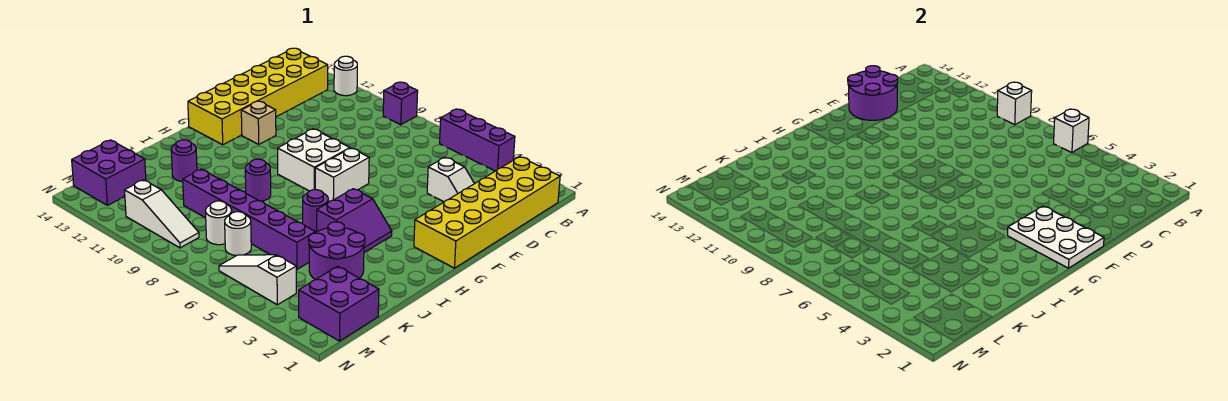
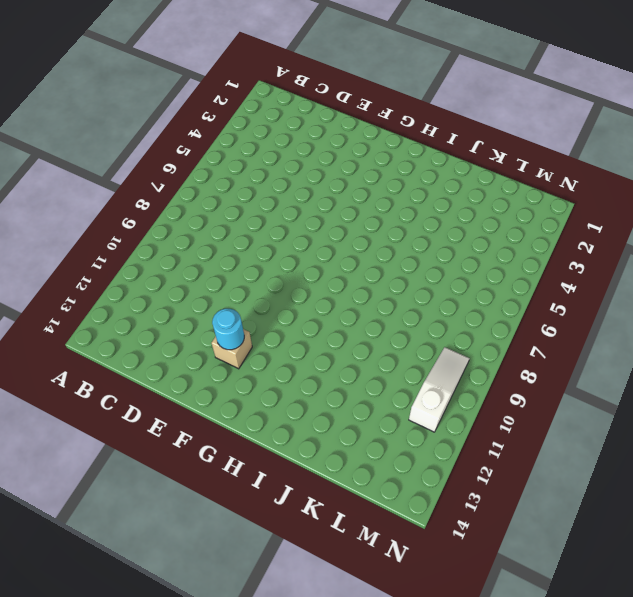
cyan round brick F12 level 2 -> none
none -> purple brick A4:A6 level 1
none -> purple brick A9 level 1
none -> white round brick A12 level 1

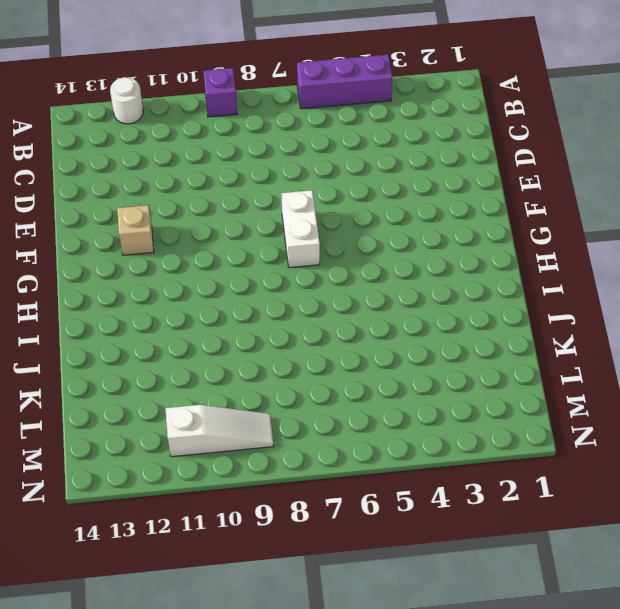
none -> yellow brick B1:G2 level 1
none -> yellow brick B13:G14 level 1
none -> white slope D3:D4 level 1 top 4

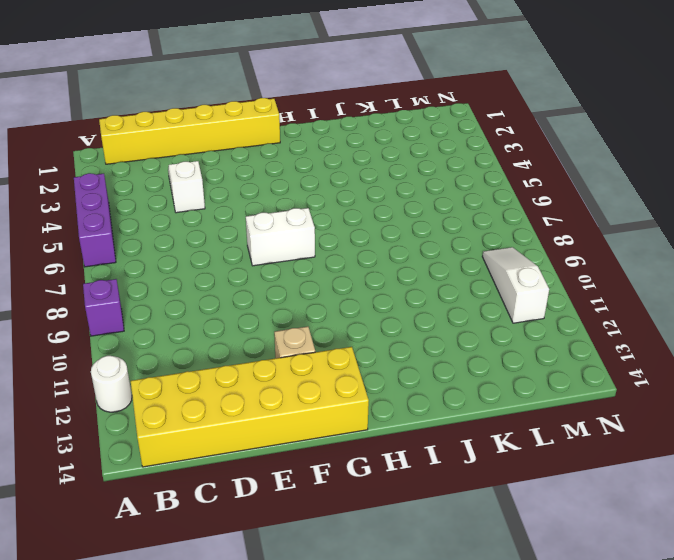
yellow brick B1:G1 level 1 -> yellow brick B1:G2 level 1
none -> white brick F8:G9 level 1
none -> purple slope H4:I5 level 1 top 5
none -> purple round brick I6 level 1

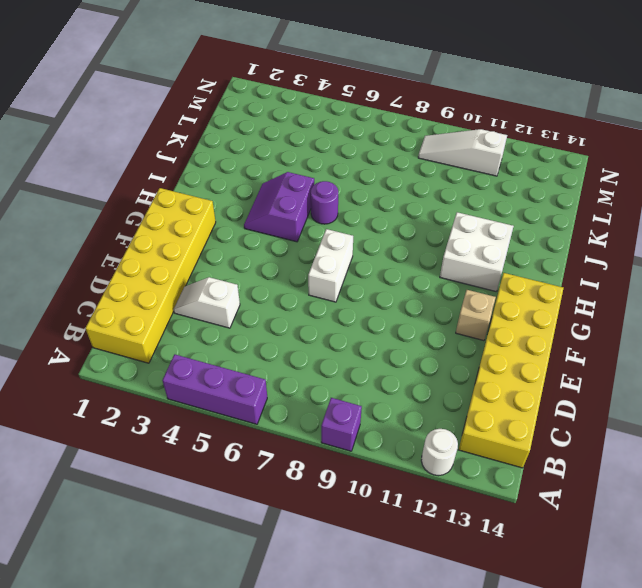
white brick H11:I12 level 1 -> white brick F8:G9 level 1
none -> purple round brick I9 level 1
none -> purple round brick J3:K4 level 1
none -> purple round brick J12 level 1

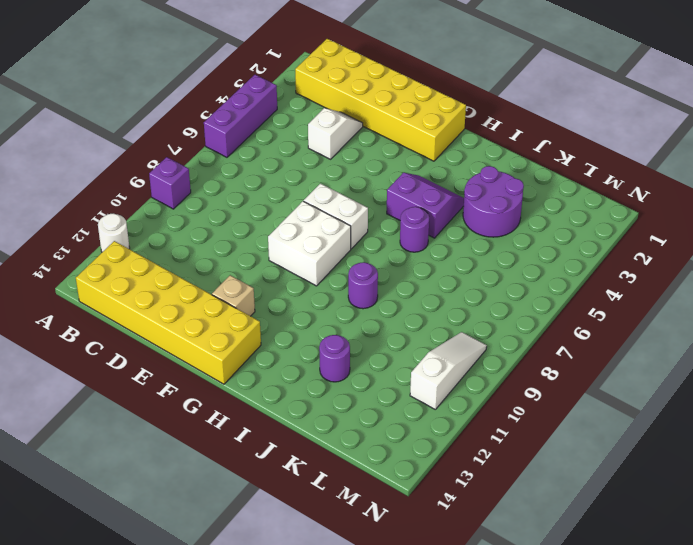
none -> purple brick K5:K10 level 1
none -> purple brick L1:M2 level 1
none -> white round brick L7 level 1

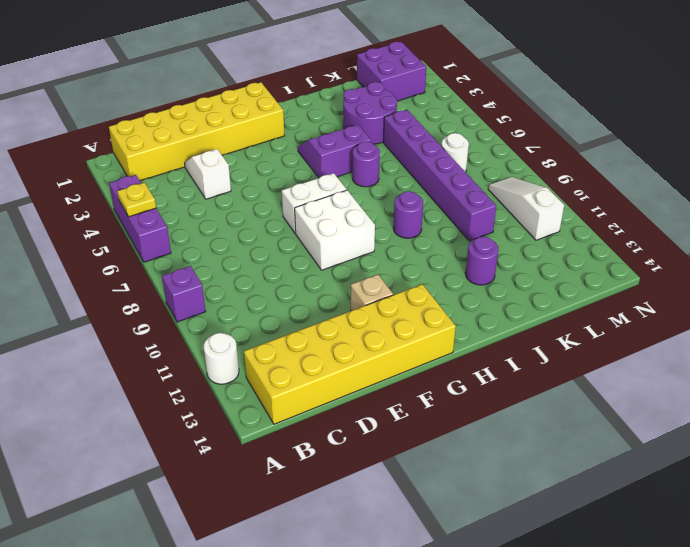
yellow plate A5 level 2 -> none
none -> white round brick L8 level 1
none -> purple brick L13:M14 level 1
none -> white slope M4:M6 level 1 top 4

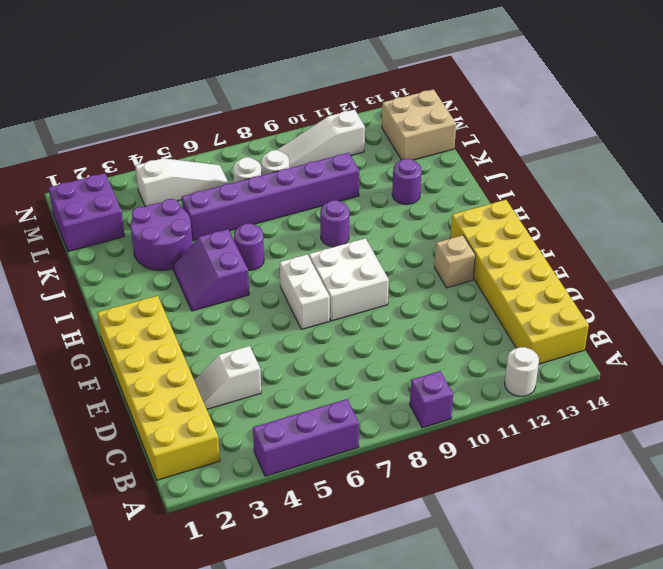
tan brick L13:M14 level 1 -> purple brick L13:M14 level 1
none -> white brick A6 level 2
none -> white brick A9 level 2
none -> purple round brick D13:E14 level 2

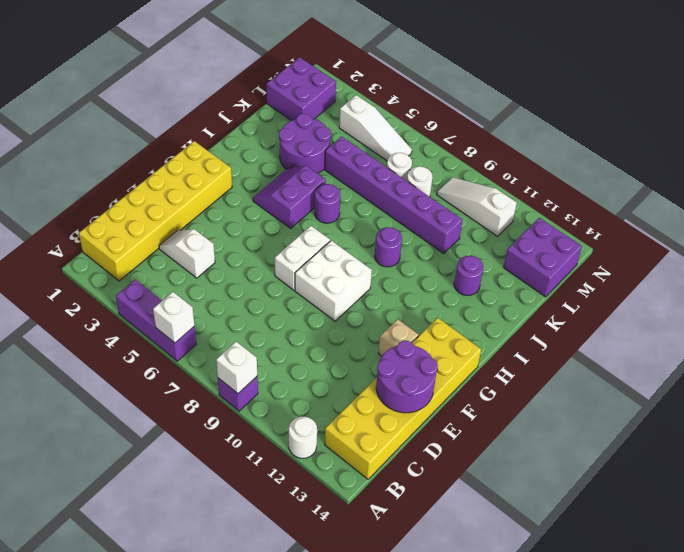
none -> white plate F1:G3 level 2

